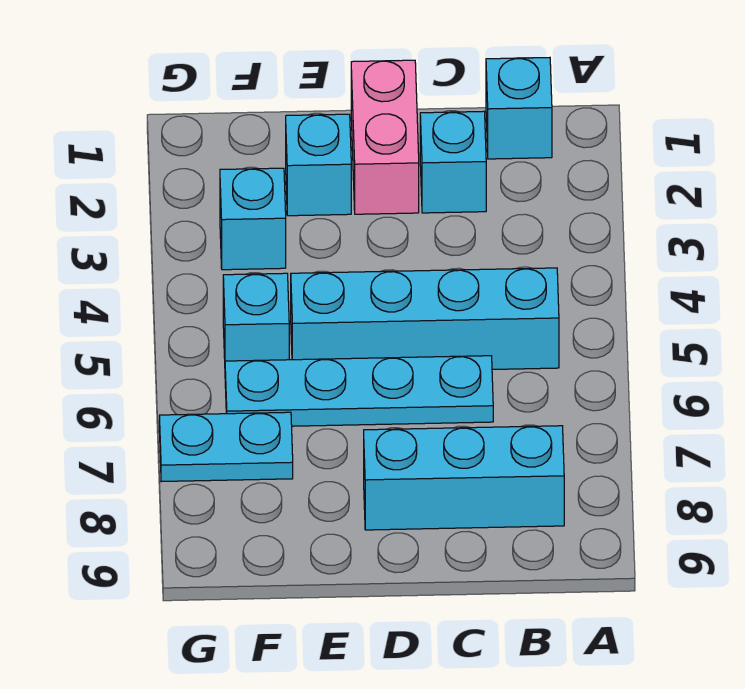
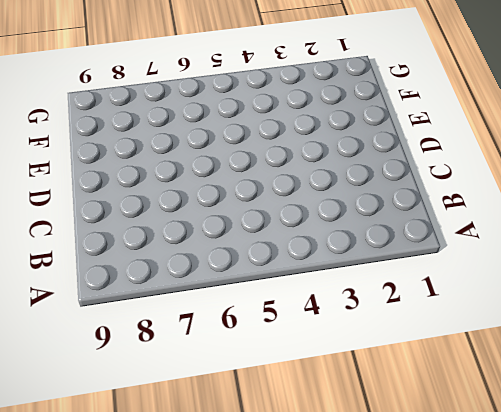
none -> cyan brick B1 level 1
none -> cyan brick B5:E5 level 1

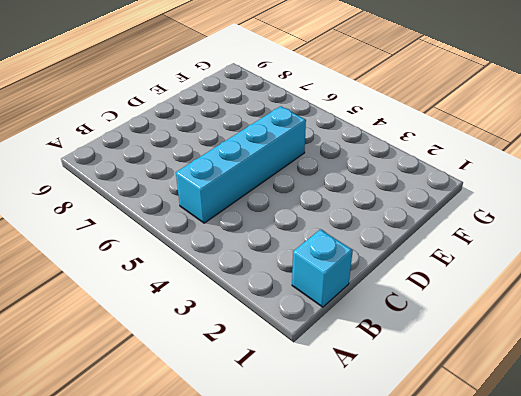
none -> cyan brick B8:D8 level 1
none -> cyan brick C2 level 1

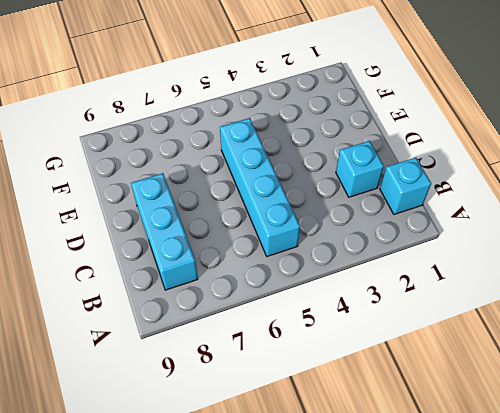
none -> cyan plate C6:F6 level 1
none -> pink brick D1:D2 level 1

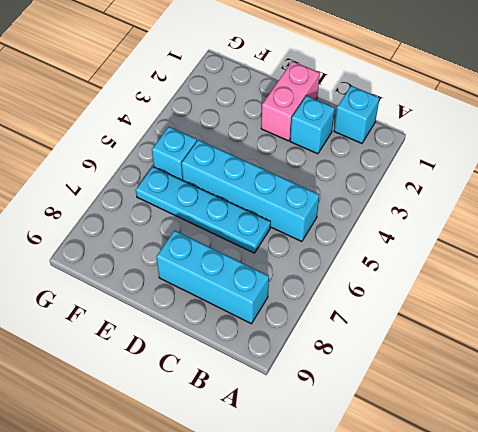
none -> cyan brick E2 level 1
none -> cyan brick F3 level 1

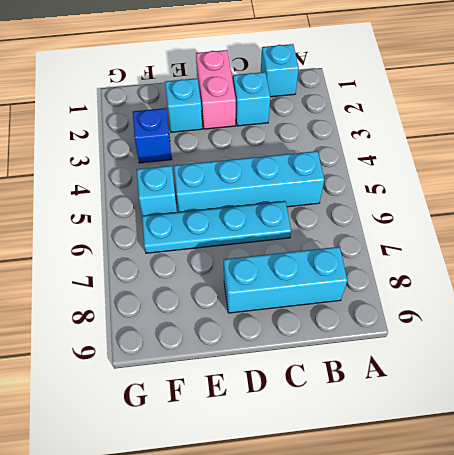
blue brick F3 level 1 -> cyan brick F3 level 1
none -> cyan plate F7:G7 level 1

